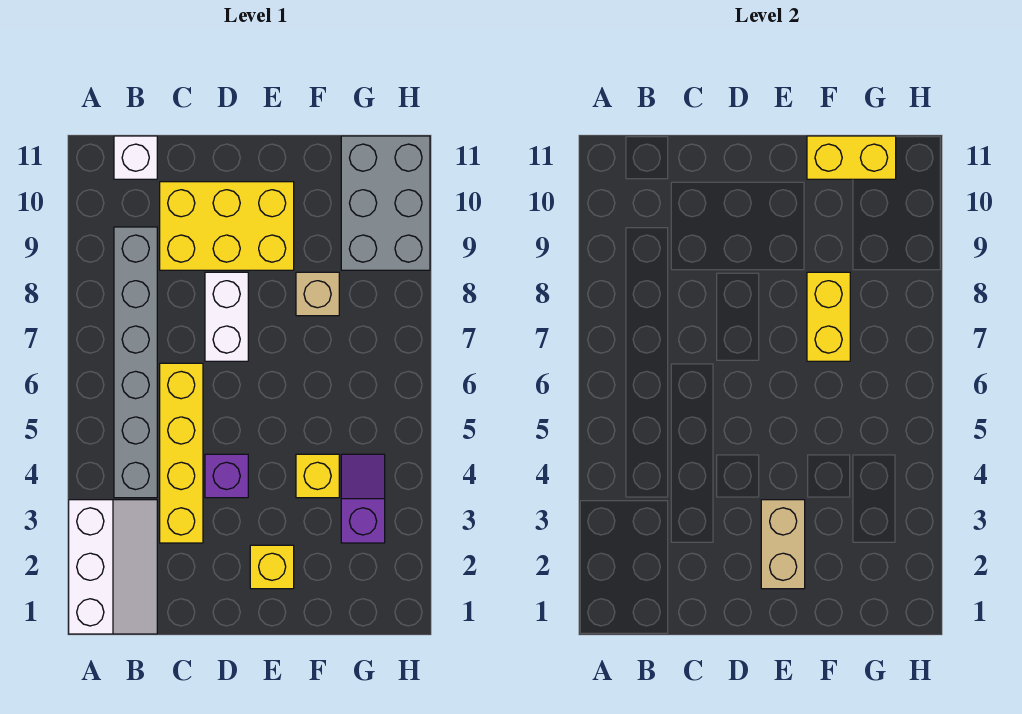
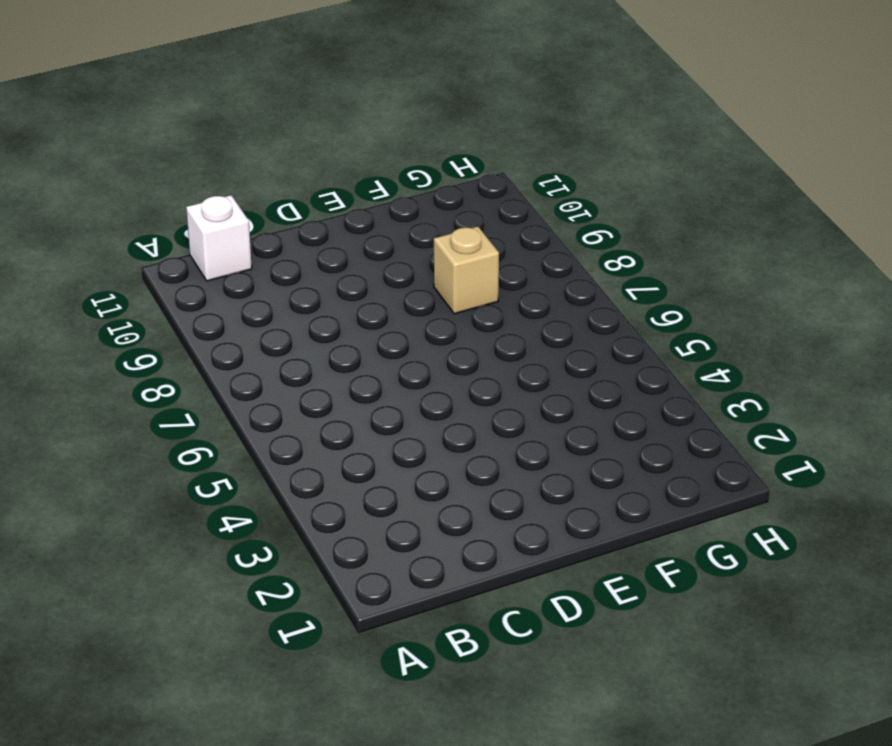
none -> white slope A1:B3 level 1 top A
none -> grey brick B4:B9 level 1
none -> yellow brick C3:C6 level 1

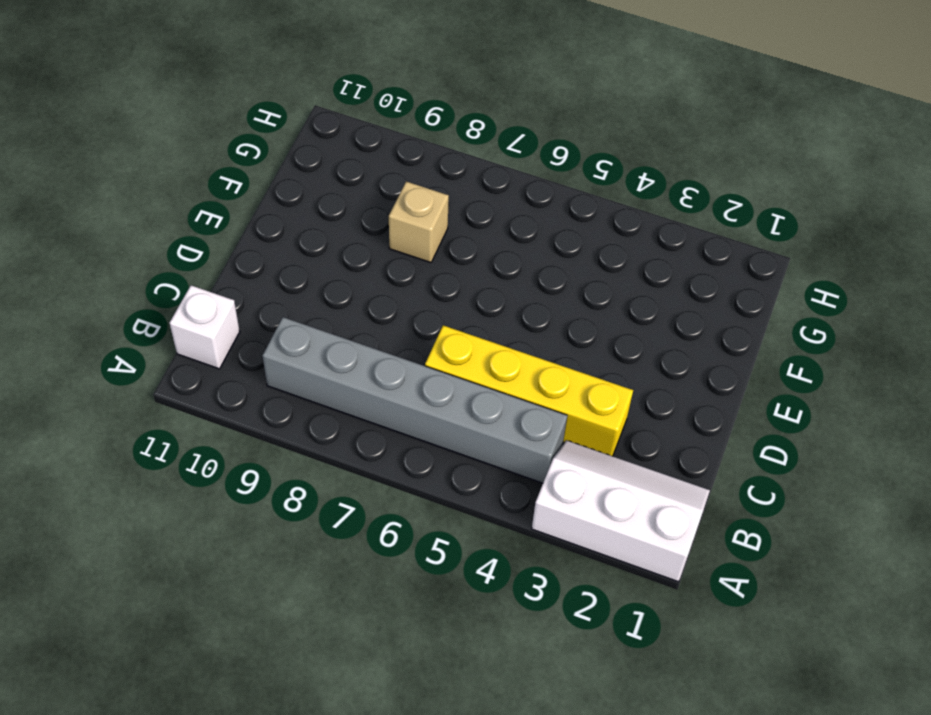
none -> yellow brick C9:E10 level 1
none -> purple brick D4 level 1
none -> white brick D7:D8 level 1

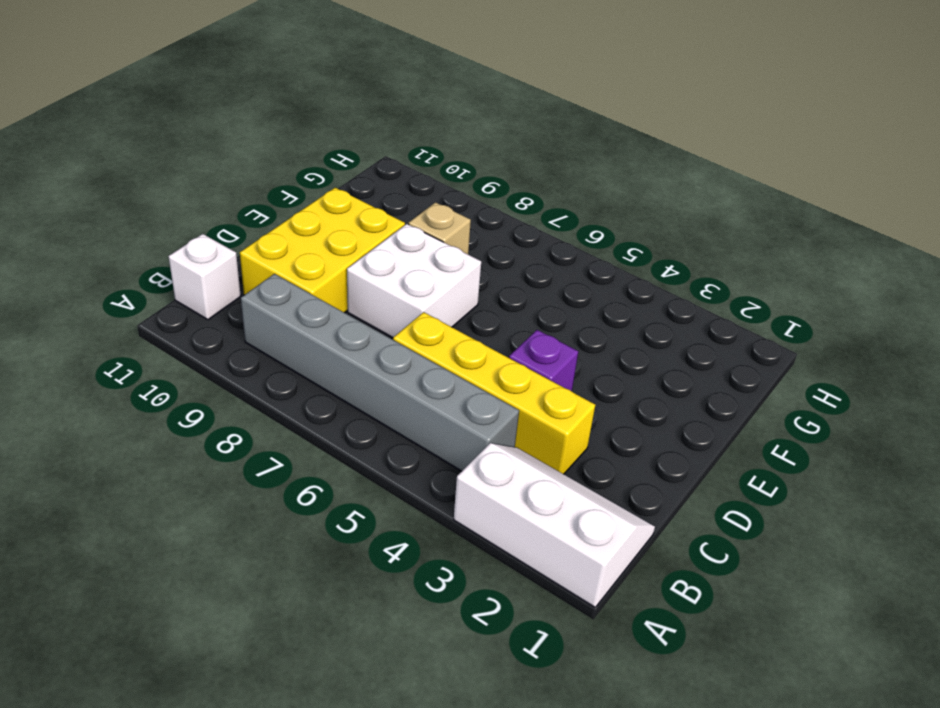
white brick D7:E8 level 1 -> white brick D7:D8 level 1
none -> yellow brick E2 level 1
none -> yellow brick F4 level 1
none -> purple slope G3:G4 level 1 top 3

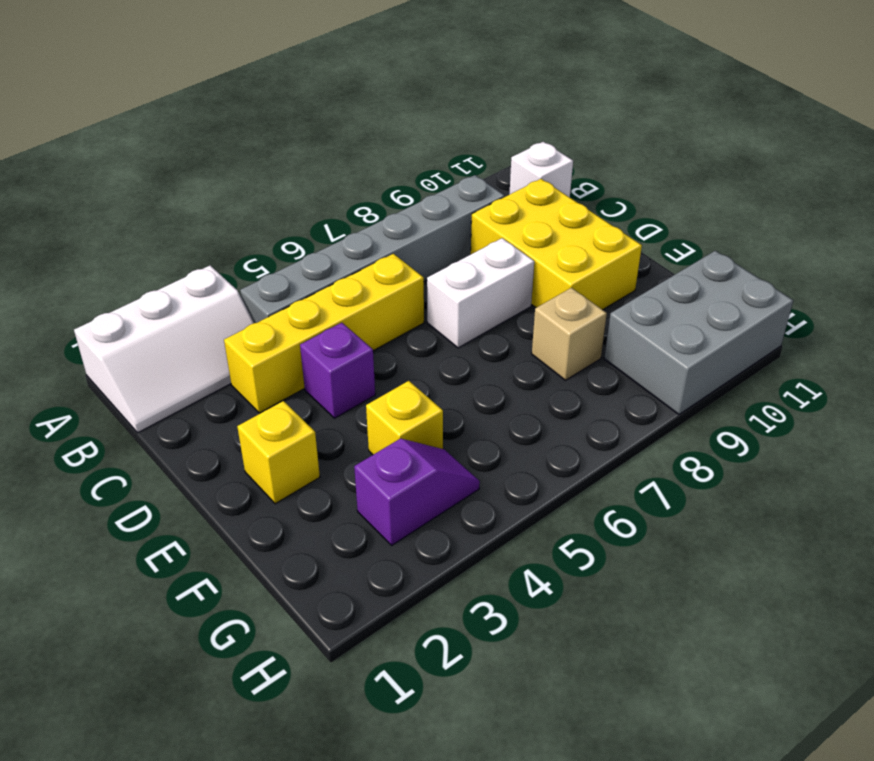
none -> tan brick E2:E3 level 2
none -> yellow brick F7:F8 level 2
none -> yellow brick F11:G11 level 2

